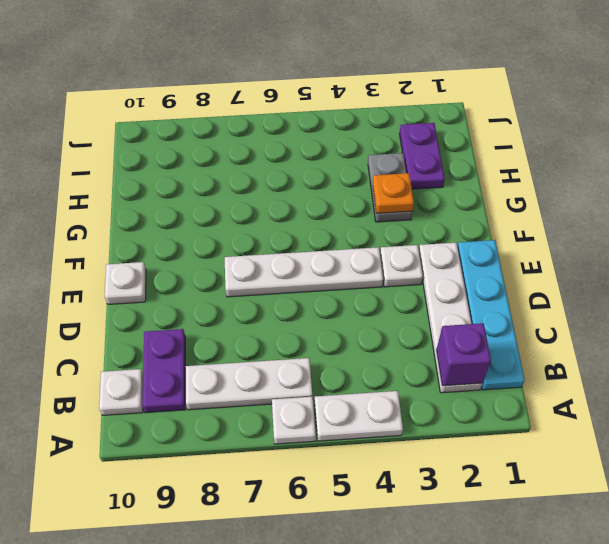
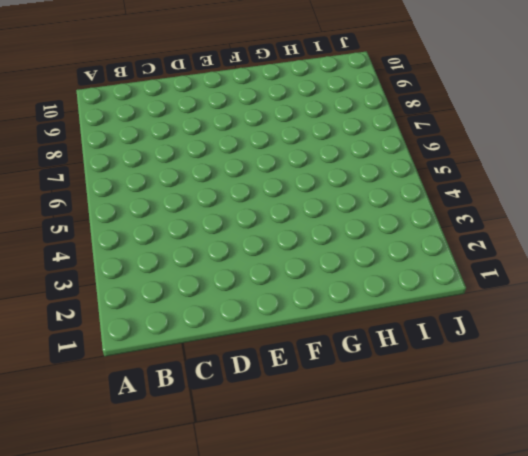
none -> white plate A4:A5 level 1
none -> white plate A6 level 1
none -> cyan plate B1:E1 level 1

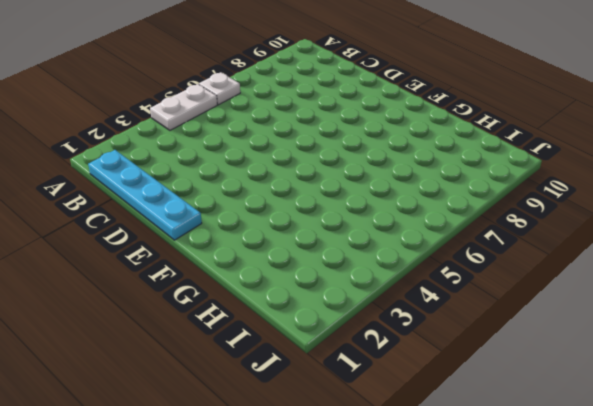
none -> white plate B2:E2 level 1
none -> white plate B6:B8 level 1
none -> purple plate B9:C9 level 1

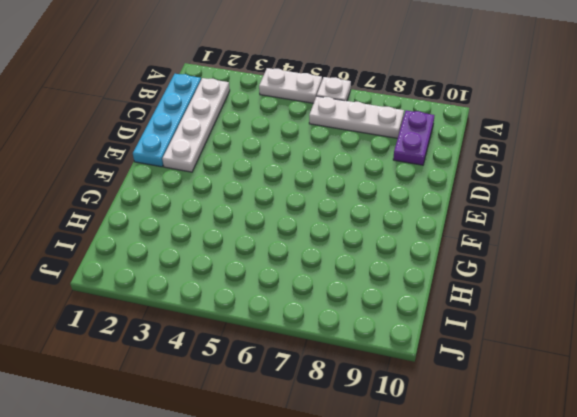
none -> white plate B10 level 1
none -> white plate E3 level 1
none -> white plate E4:E7 level 1

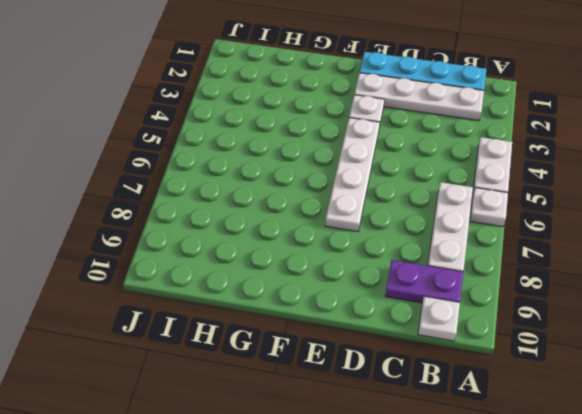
none -> white plate E10 level 1
none -> grey plate G3:H3 level 1
none -> purple plate H2:I2 level 1

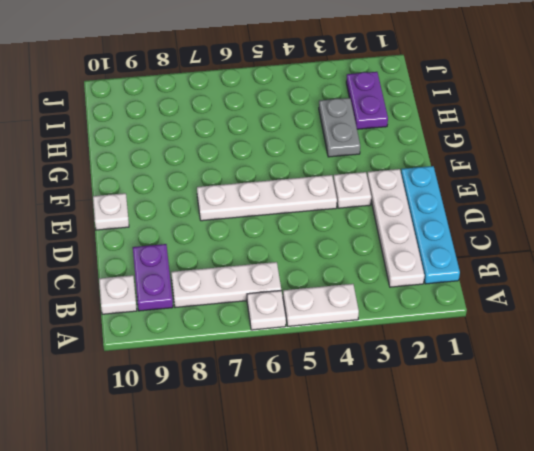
none -> purple brick B2 level 2
none -> orange plate G3 level 2

